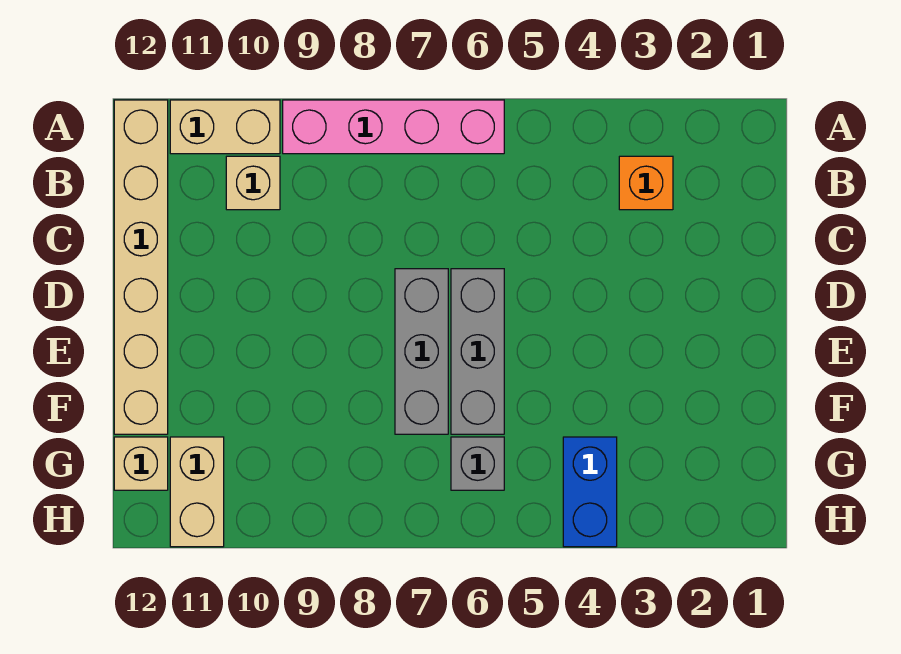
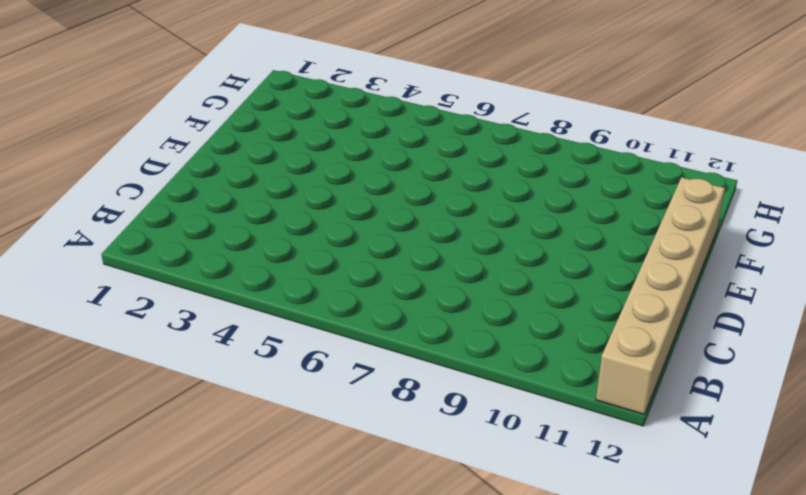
none -> pink brick A6:A9 level 1
none -> tan brick A10:A11 level 1

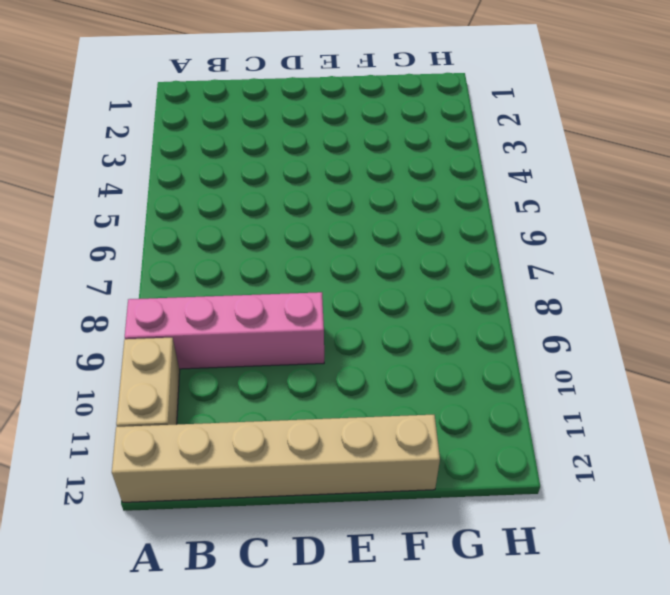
pink brick A9:D9 level 1 -> pink brick A6:A9 level 1
none -> orange brick B3 level 1
none -> tan brick B10 level 1

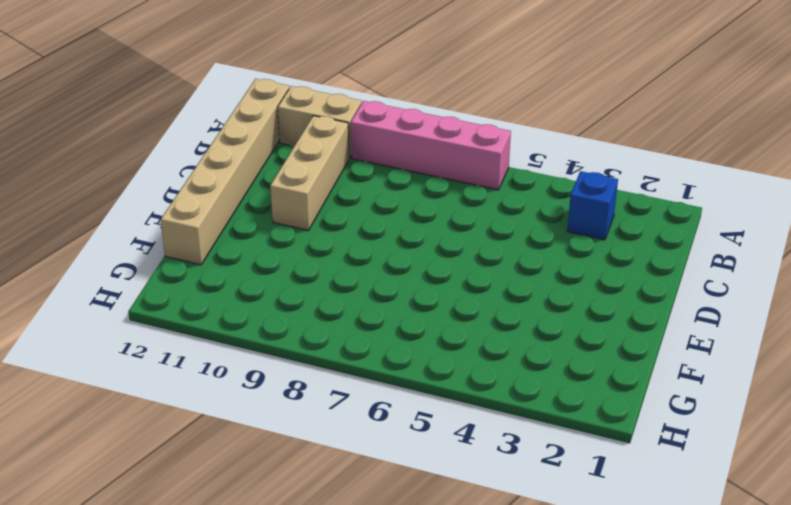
blue brick B3 level 1 -> orange brick B3 level 1
tan brick B10:D10 level 1 -> tan brick B10 level 1
none -> grey brick D6:F6 level 1
none -> grey brick D7:F7 level 1

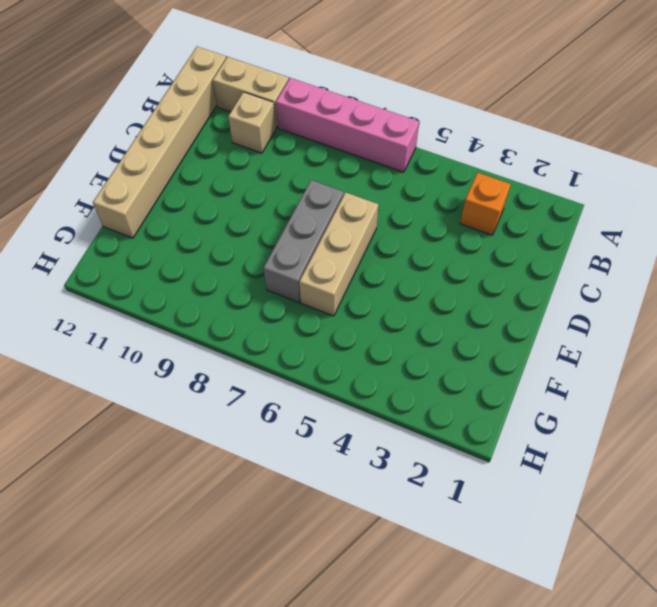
tan brick D6:F6 level 1 -> grey brick D6:F6 level 1
none -> blue brick G4:H4 level 1
none -> grey brick G6 level 1

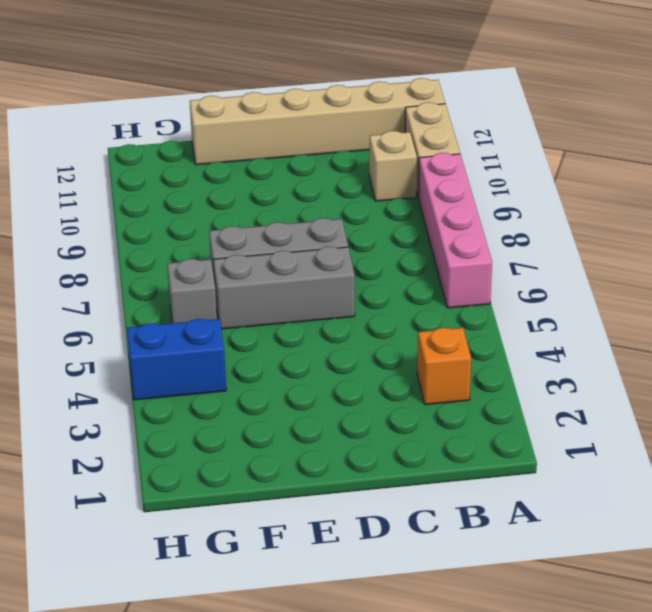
none -> tan brick G11:H11 level 1
none -> tan brick G12 level 1

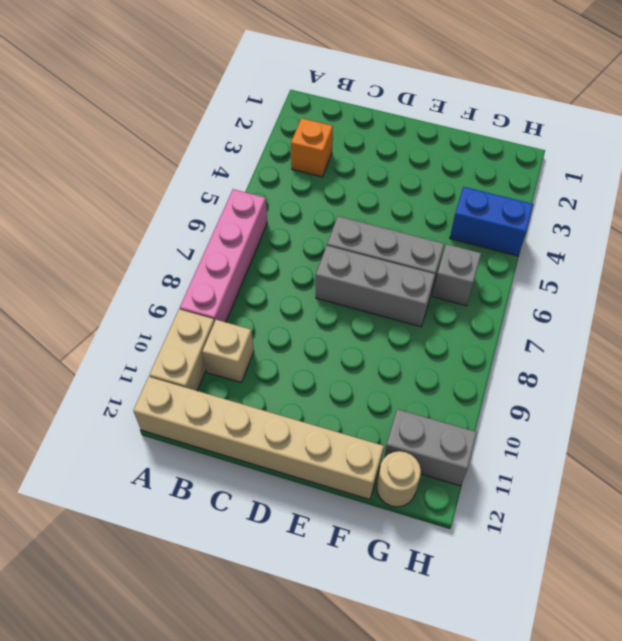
grey brick G11:H11 level 1 -> tan brick G11:H11 level 1
tan round brick G12 level 1 -> tan brick G12 level 1

